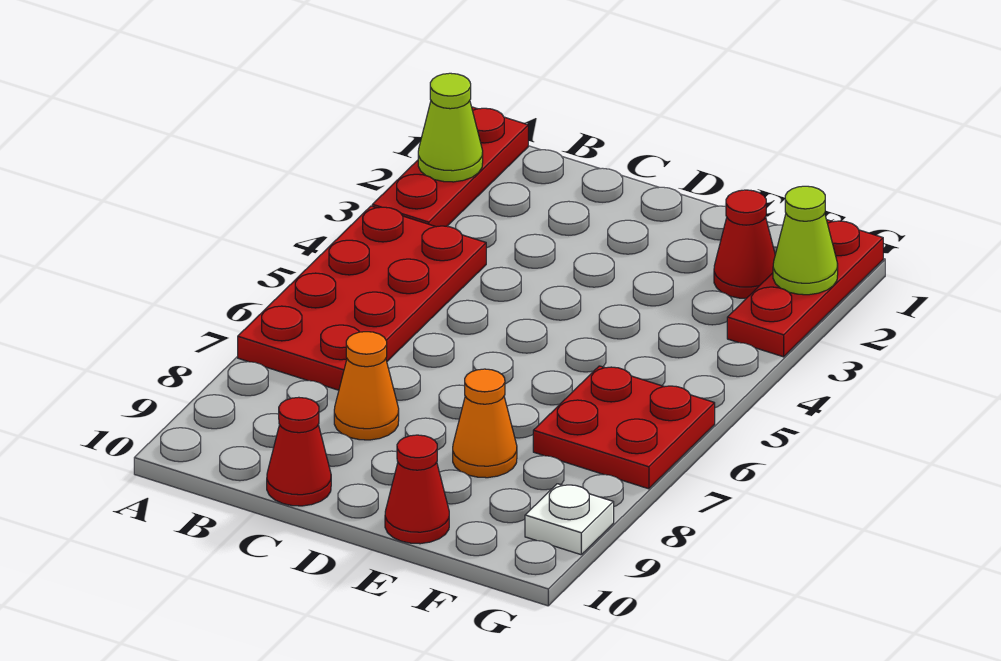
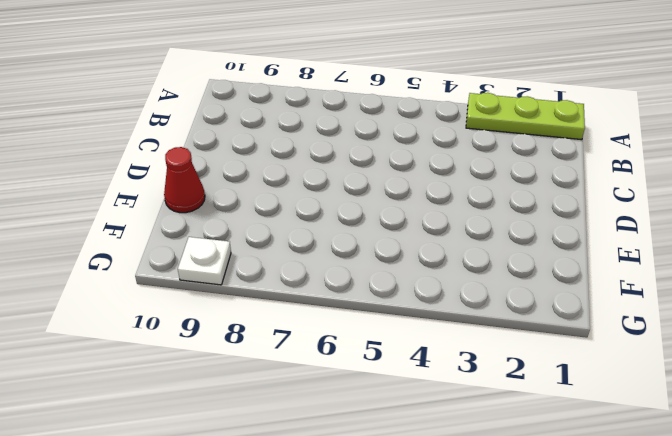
lime plate A1:A3 level 1 -> red plate A1:A3 level 1
none -> red plate A4:B7 level 1
none -> orange cone C8 level 1
none -> red cone C10 level 1

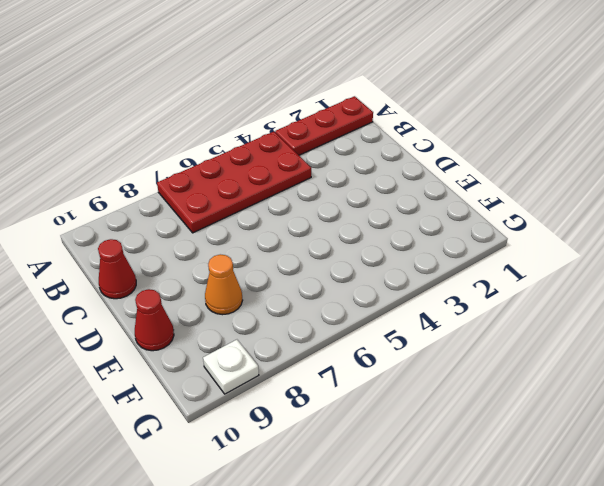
none -> orange cone C8 level 1
none -> red cone F2 level 1
none -> red plate F6:G7 level 1

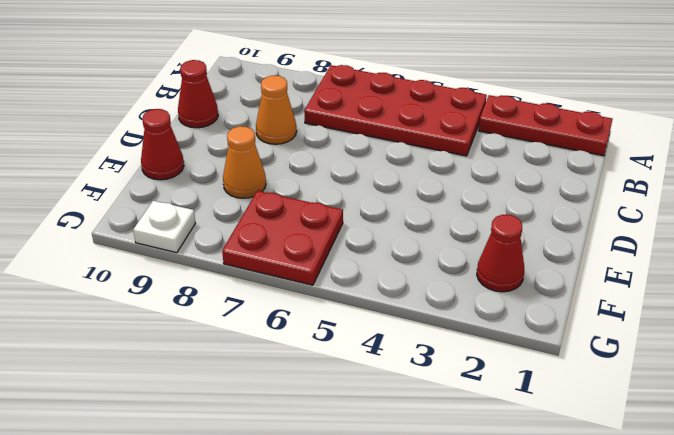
none -> red plate G1:G3 level 1
none -> lime cone A2 level 2
none -> lime cone G2 level 2

